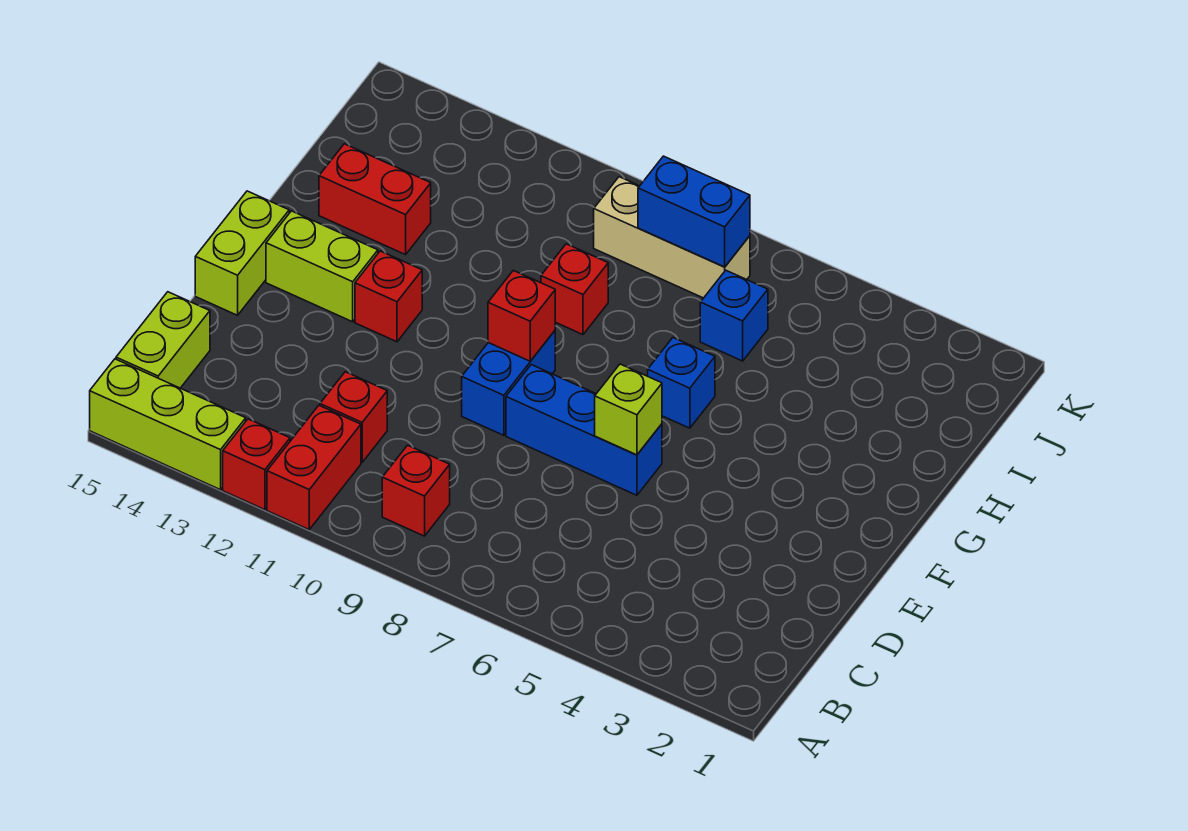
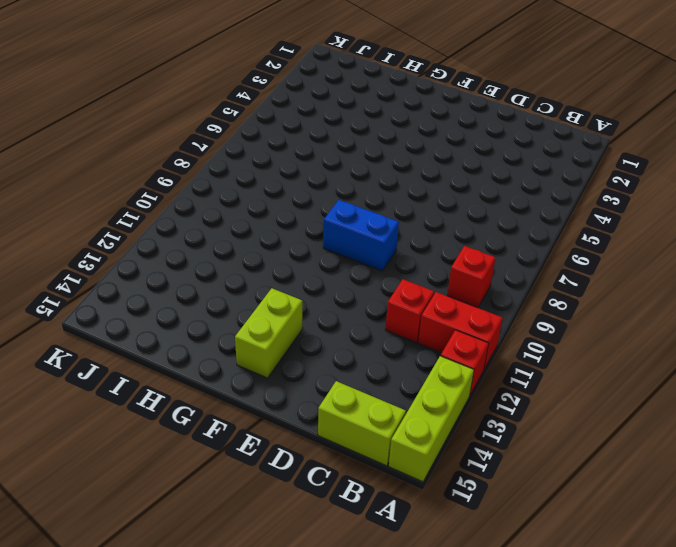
none -> blue brick E6:E8 level 1
none -> lime brick E15:F15 level 1
none -> red brick F12 level 1

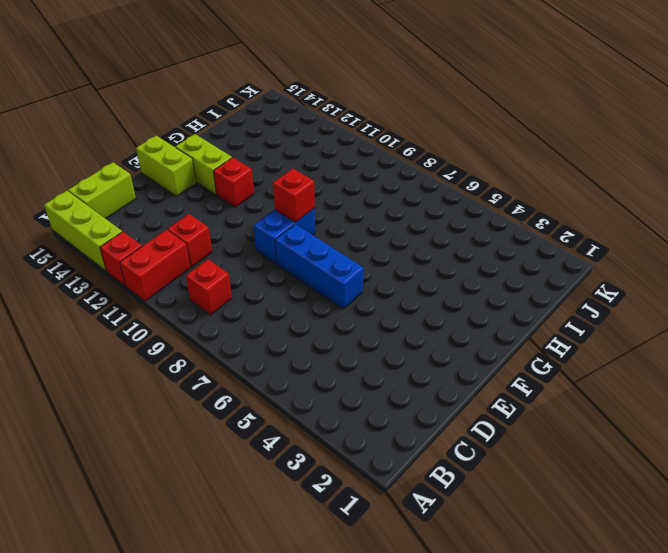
lime brick E14:E15 level 1 -> lime brick E15:F15 level 1
none -> blue brick G6 level 1
none -> red brick H9 level 1
none -> red brick H13:H14 level 1

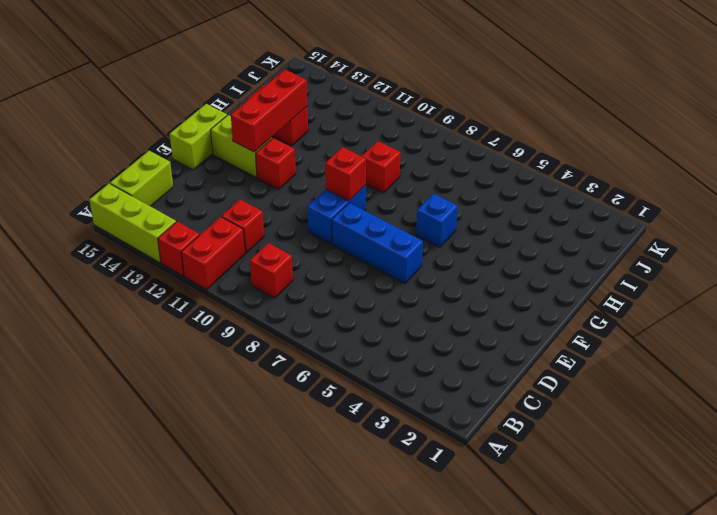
red brick F13:H13 level 2 -> none
none -> blue brick I6 level 1
none -> tan brick J7:J9 level 1
none -> lime brick E6 level 2

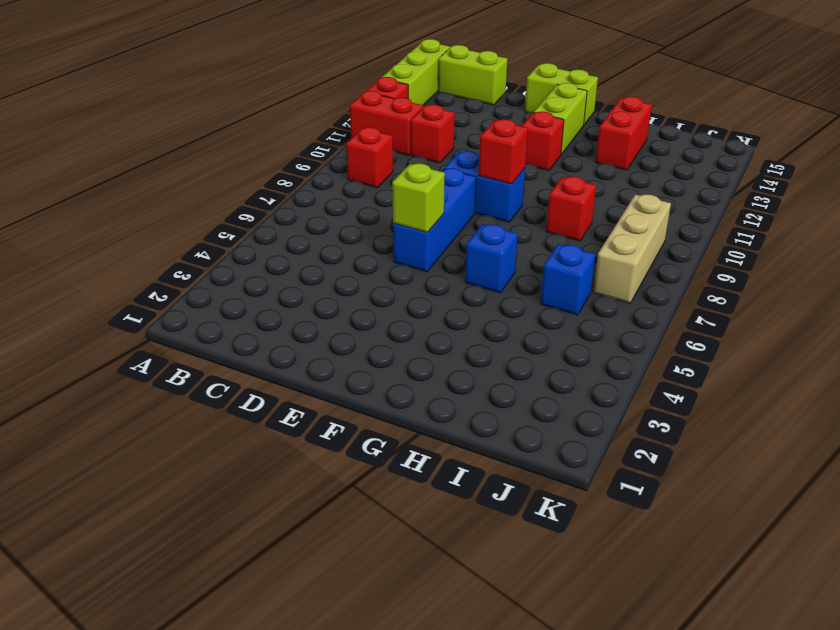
none -> blue brick J7:J8 level 2

